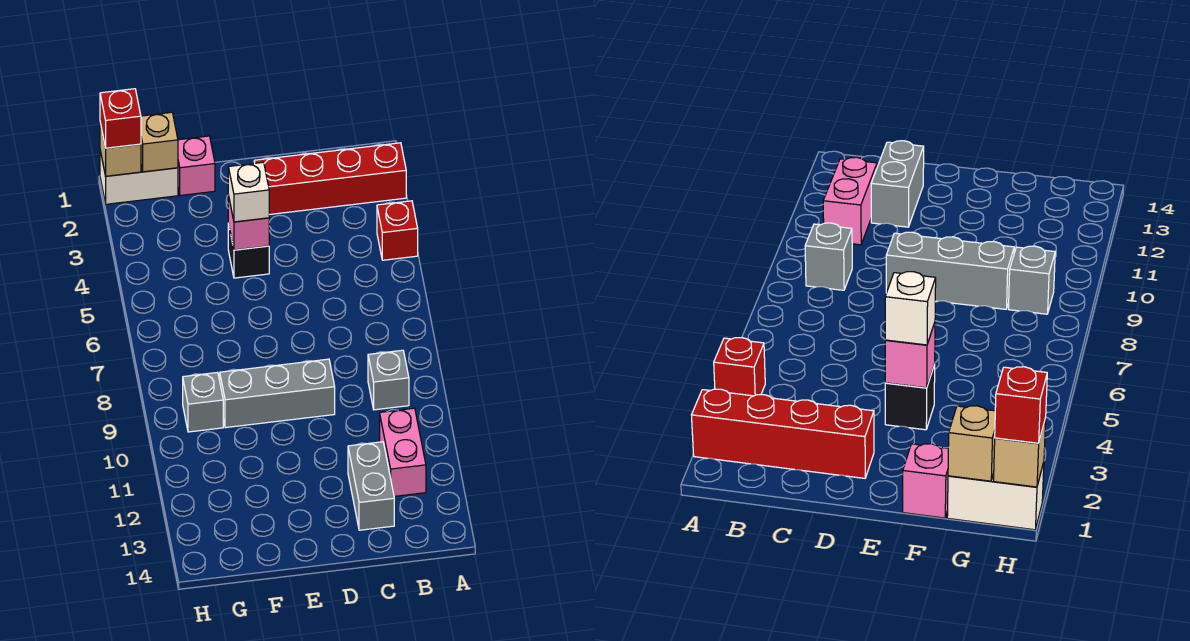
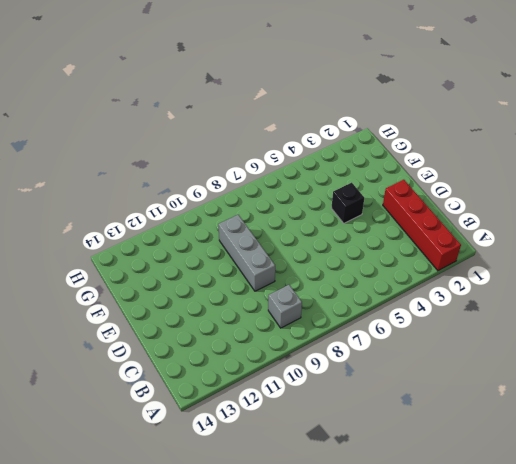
none -> red brick A4 level 1
none -> pink brick B11:B12 level 1
none -> grey brick C12:C13 level 1

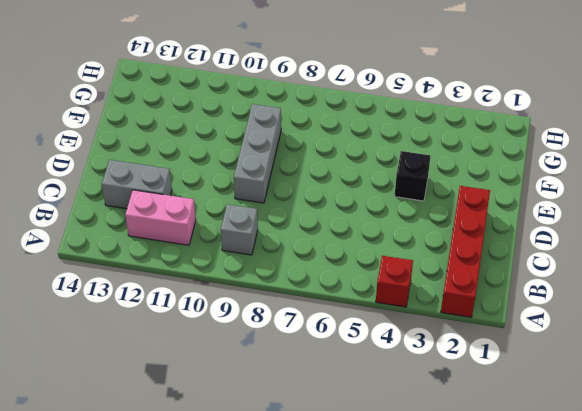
none -> pink brick F1 level 1
none -> white brick G1:H1 level 1
none -> grey brick G9 level 1

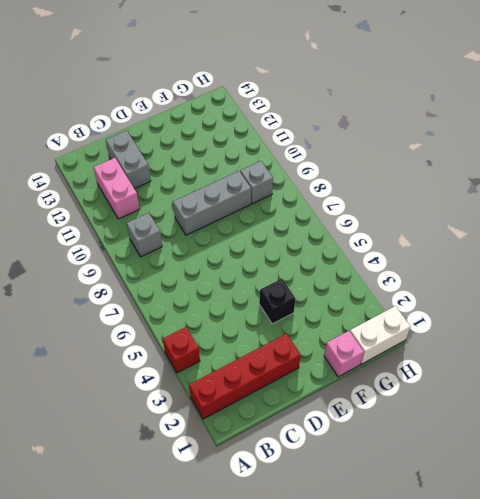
none -> pink brick E4 level 2
none -> tan brick G1 level 2
none -> tan brick H1 level 2

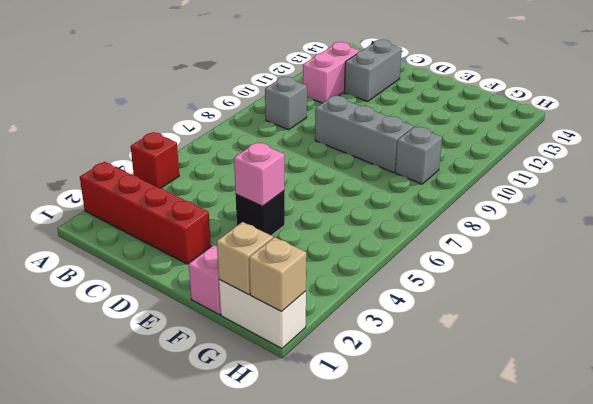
none -> white brick E4 level 3
none -> red brick H1 level 3

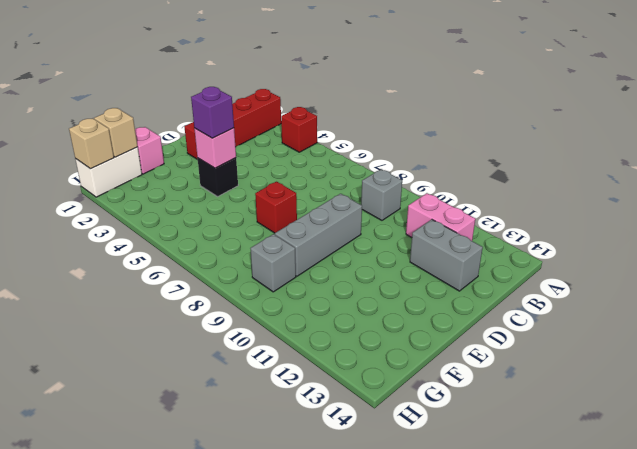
purple brick E4 level 3 -> white brick E4 level 3
red brick E7 level 1 -> red brick H1 level 3

